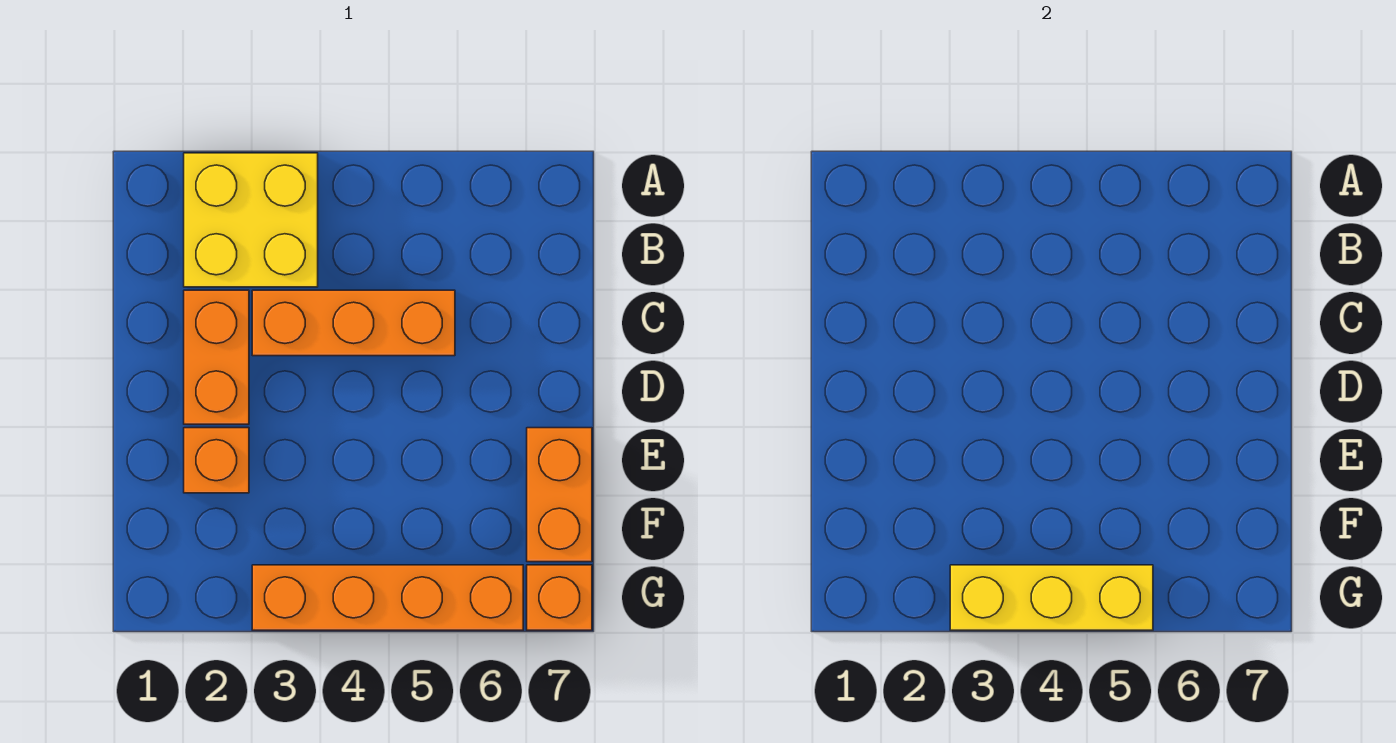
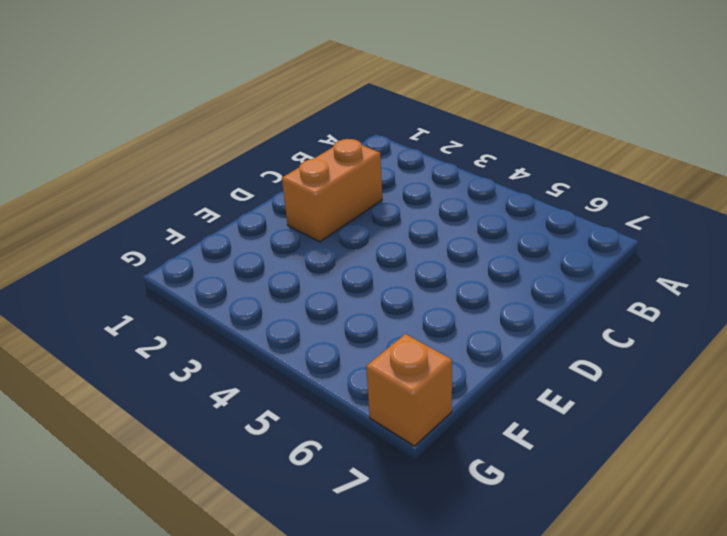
none -> yellow brick A2:B3 level 1
none -> orange brick C3:C5 level 1

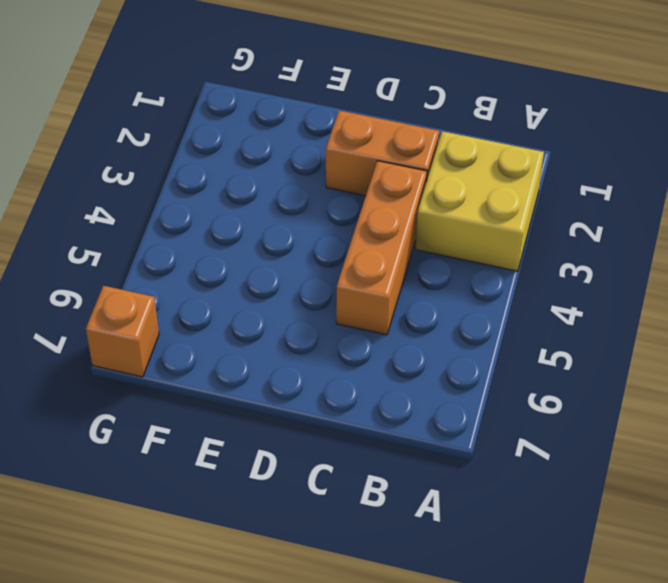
none -> orange brick E2 level 1
none -> orange brick E7:F7 level 1

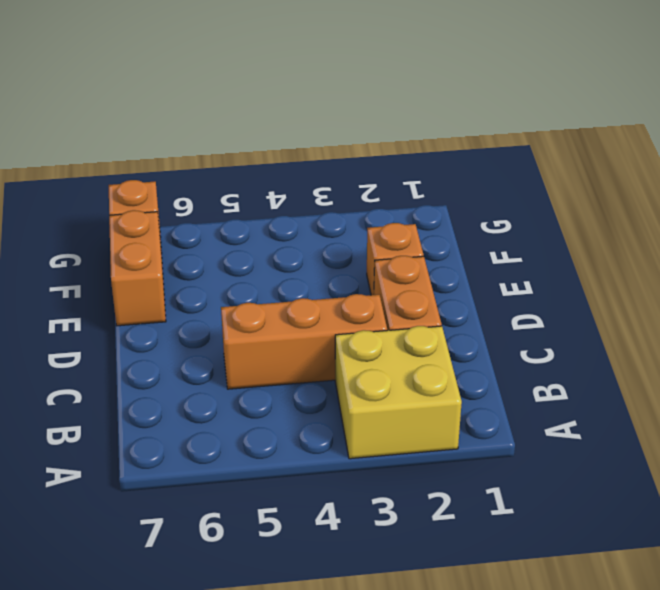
none -> orange brick G3:G6 level 1
none -> yellow brick G3:G5 level 2

